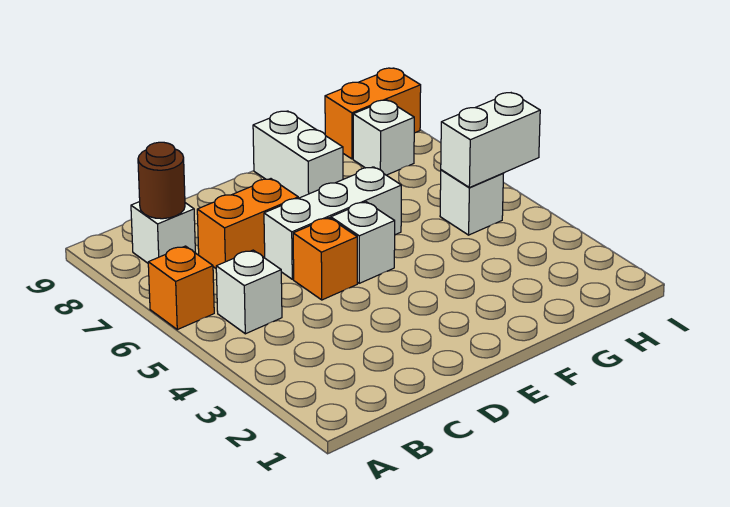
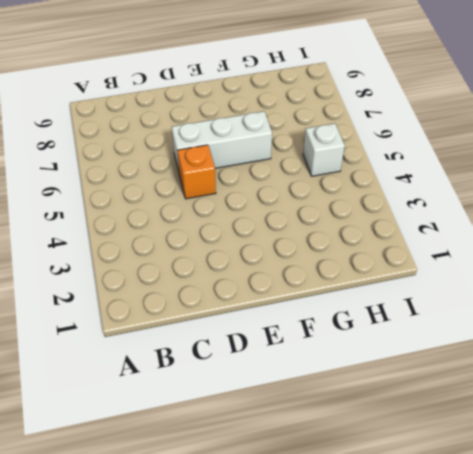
none -> orange brick A6 level 1
none -> white brick B5 level 1
none -> white brick B8 level 1

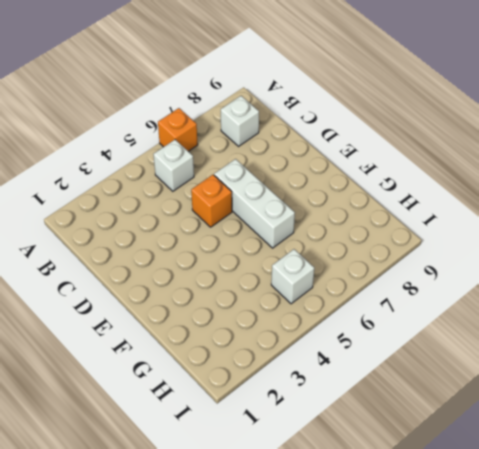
none -> orange brick C7:D7 level 1
none -> white brick E5 level 1
none -> white brick F8:F9 level 1

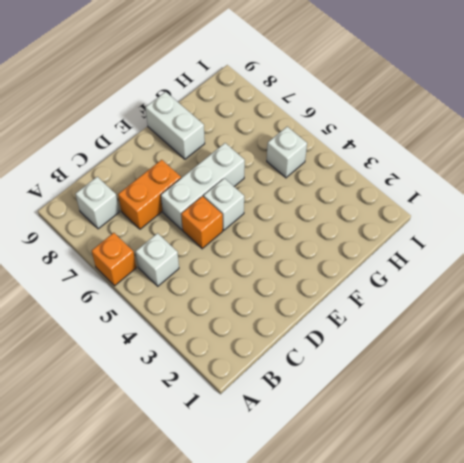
none -> white brick H8 level 1
none -> orange brick H9:I9 level 1
none -> brown round brick B8 level 2

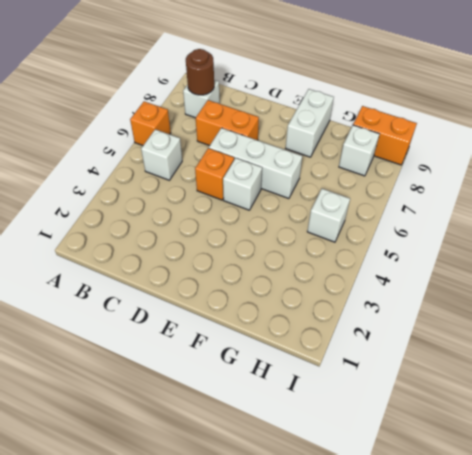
none -> white brick H5:I5 level 2

